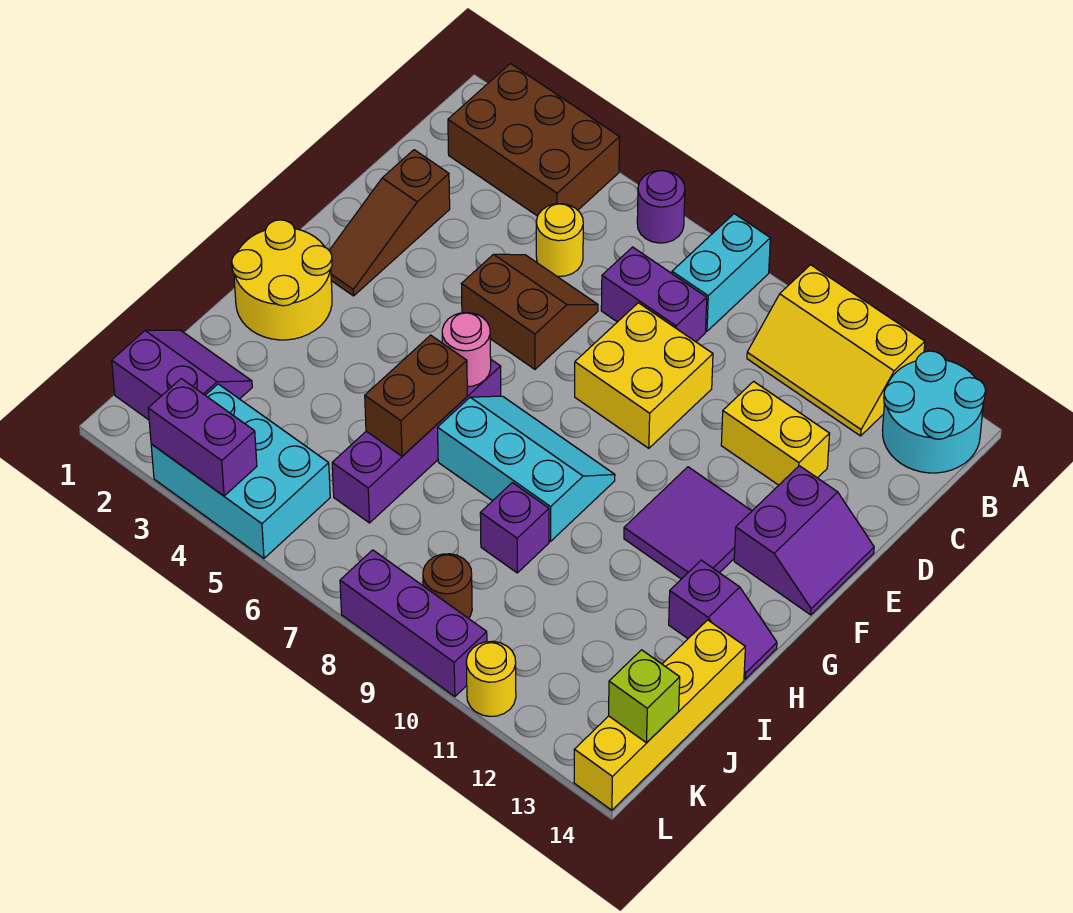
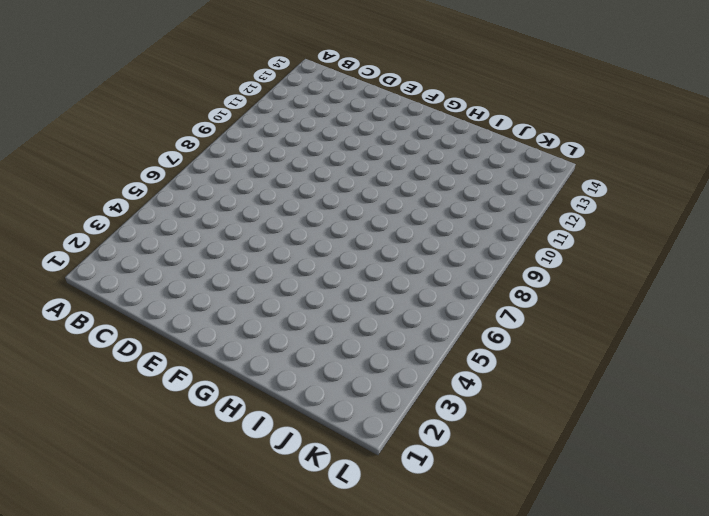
none -> brown brick A2:B4 level 1
none -> purple round brick A6 level 1
none -> cyan brick A8:B8 level 1

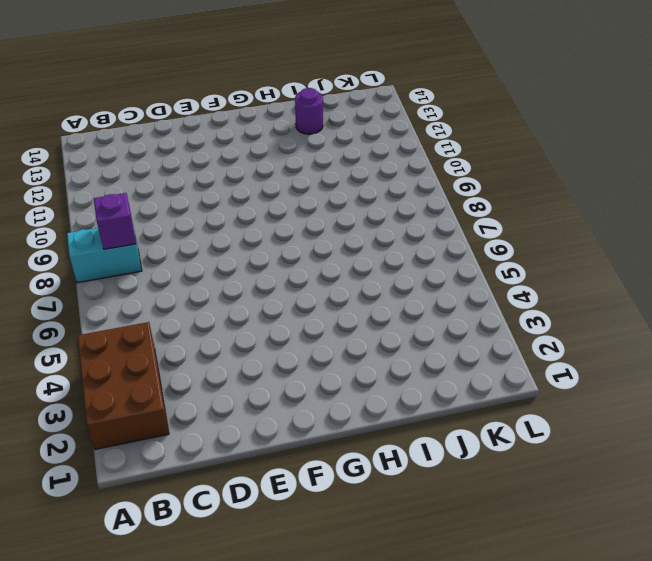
purple brick B8 level 2 -> purple brick I9 level 1
purple round brick I13 level 1 -> purple round brick A6 level 1
none -> yellow slope A10:B12 level 1 top A
none -> cyan round brick A13:B14 level 1
none -> yellow round brick C5 level 1

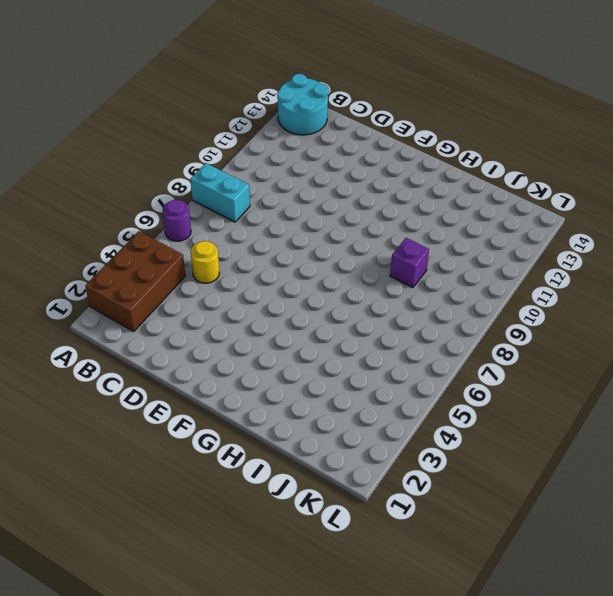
none -> yellow slope A10:B12 level 1 top A
none -> purple brick C7:C8 level 1
none -> brown slope D2:F2 level 1 top D

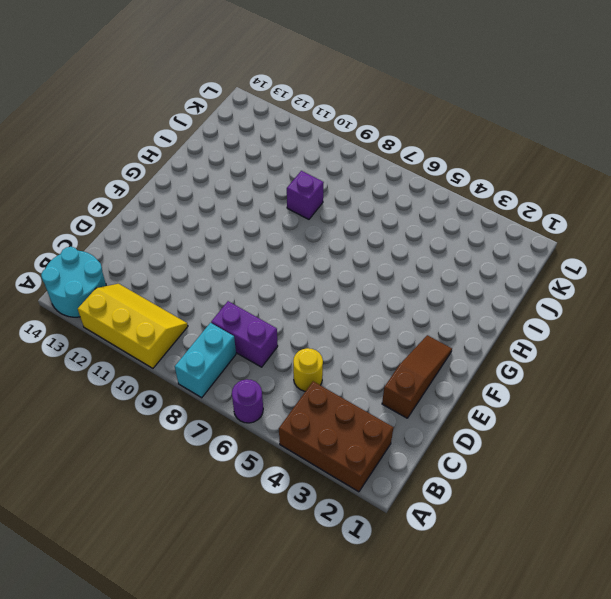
none -> brown slope D5:E6 level 1 top E
none -> yellow brick D8:E9 level 1
none -> yellow brick D11:D12 level 1

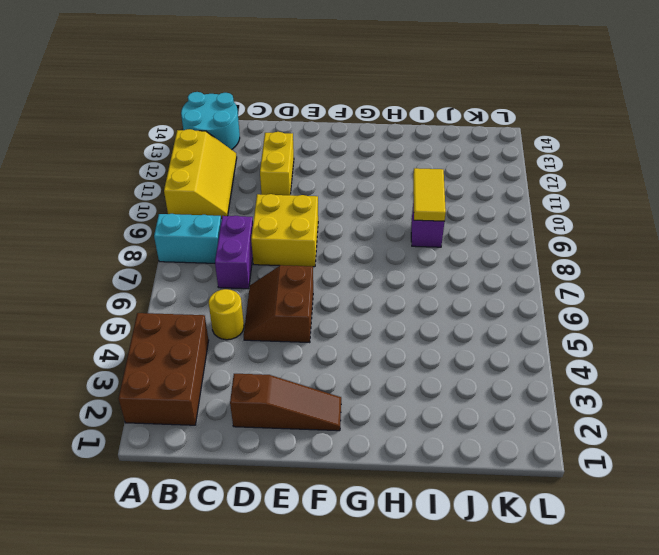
yellow tile I9:I10 level 2 -> none
none -> purple round brick A6 level 1
none -> purple slope E13:F14 level 1 top 13
none -> purple tile F11:G12 level 1

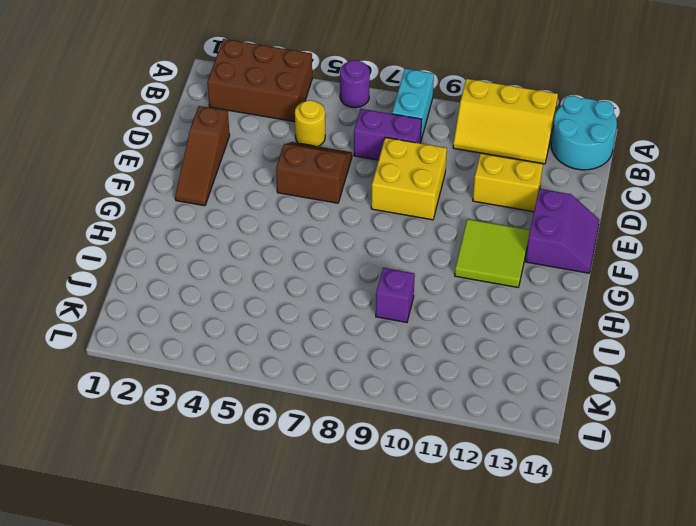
lime tile F11:G12 level 1 -> purple tile F11:G12 level 1
none -> yellow round brick G1:H2 level 1
none -> purple brick G6:J6 level 1
none -> cyan slope G7:H9 level 1 top H

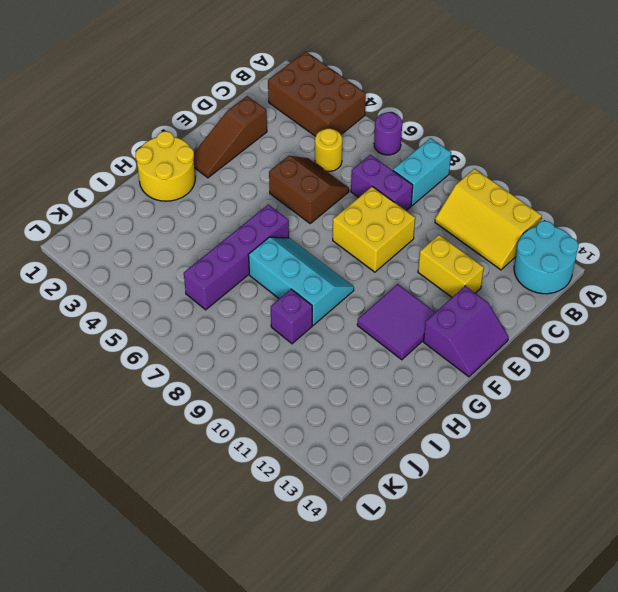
none -> purple slope H13:H14 level 1 top 13
none -> yellow brick I14:L14 level 1
none -> purple slope J1:K2 level 1 top K

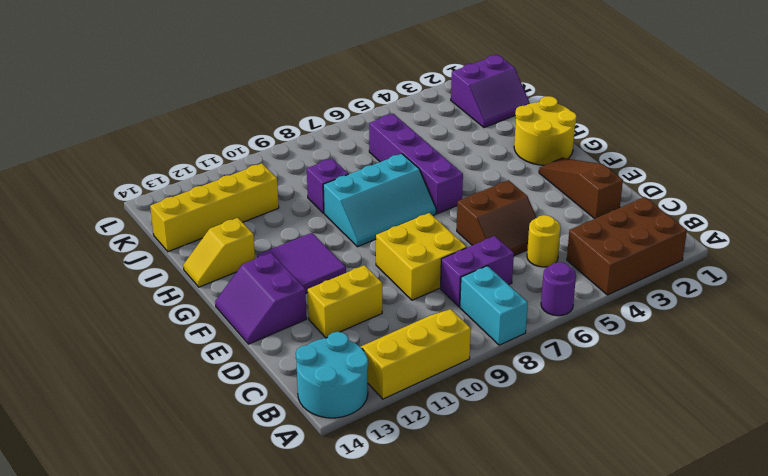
yellow slope H13:H14 level 1 top 13 -> purple slope H13:H14 level 1 top 13
yellow brick J11:J14 level 1 -> yellow brick I14:L14 level 1
none -> cyan brick K3:L5 level 1
none -> brown round brick K9 level 1
none -> purple brick L8:L10 level 1

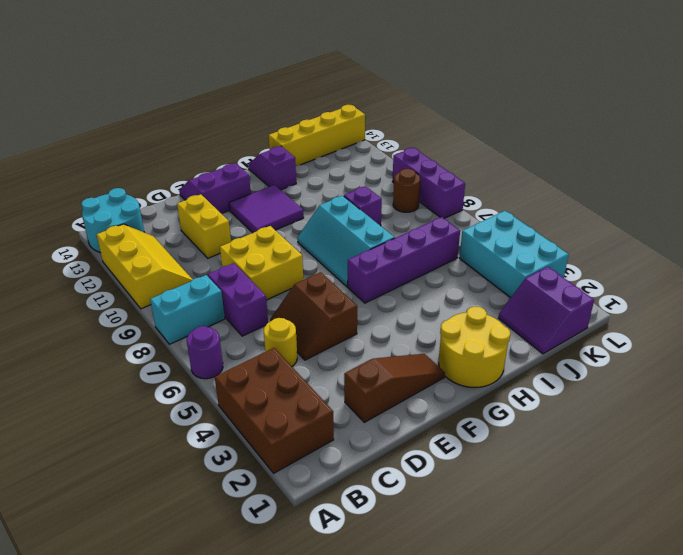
none -> yellow round brick L11 level 1
none -> pink round brick G6 level 2
none -> brown brick H6:I6 level 2

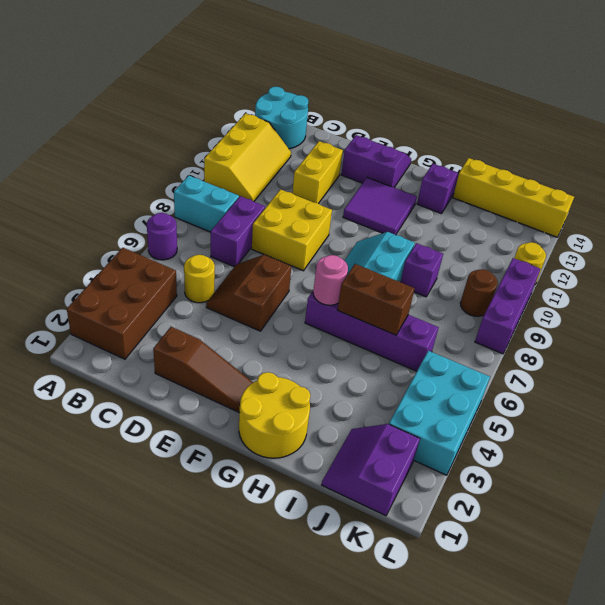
none -> lime brick K14 level 2
none -> purple brick L3:L4 level 2

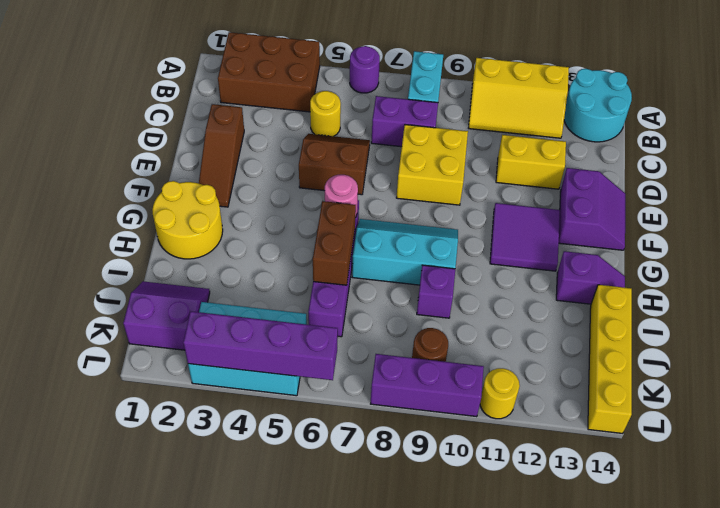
purple brick L3:L6 level 2 -> purple brick L3:L4 level 2
none -> lime brick K14 level 2

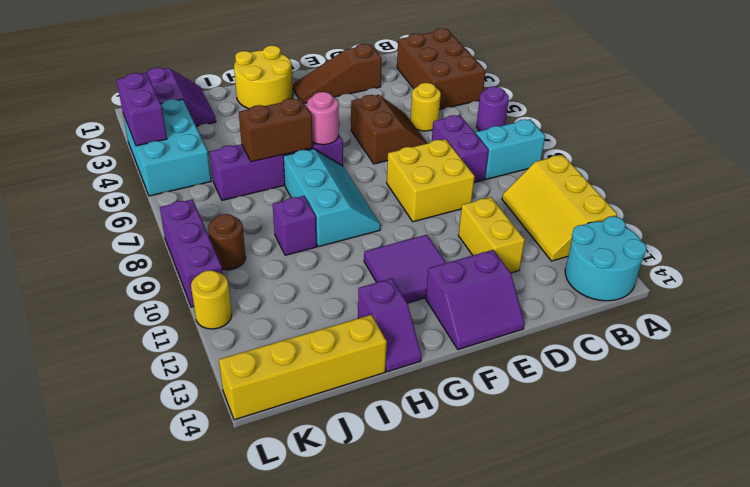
none -> lime brick K14 level 2

